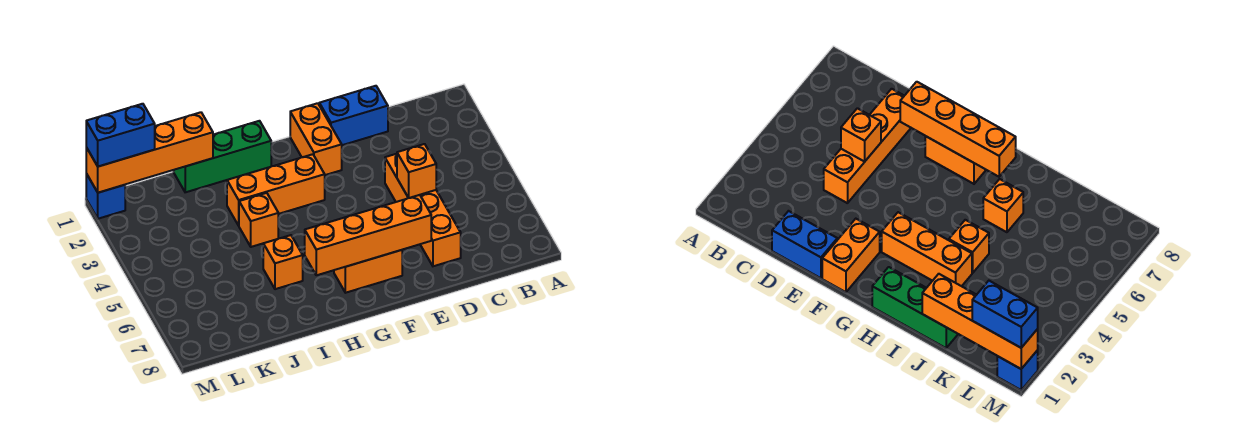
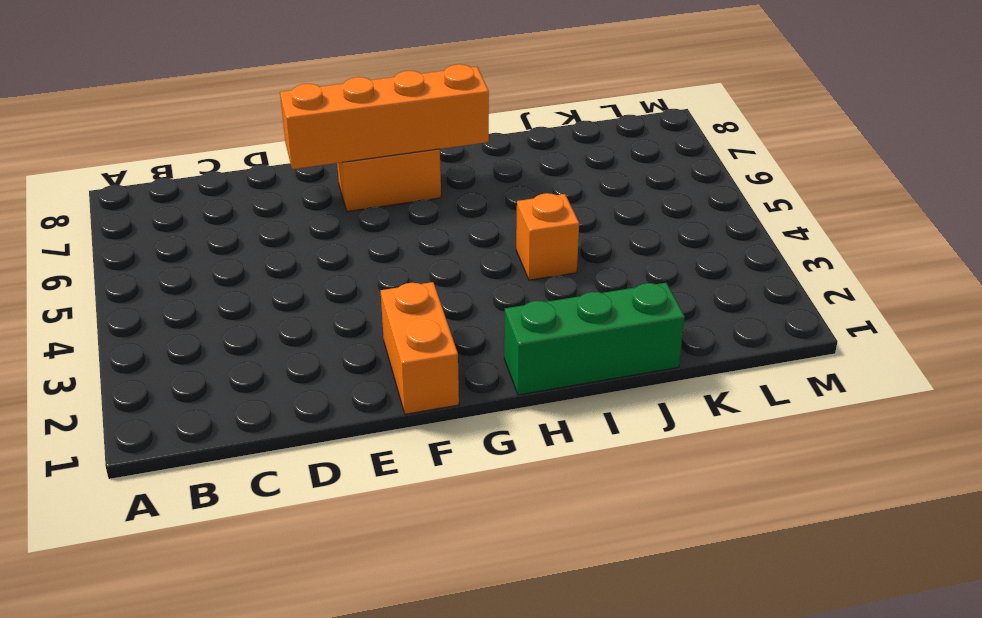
none -> blue brick D1:E1 level 1
none -> orange brick D4:D7 level 1
none -> orange brick G3:I3 level 1

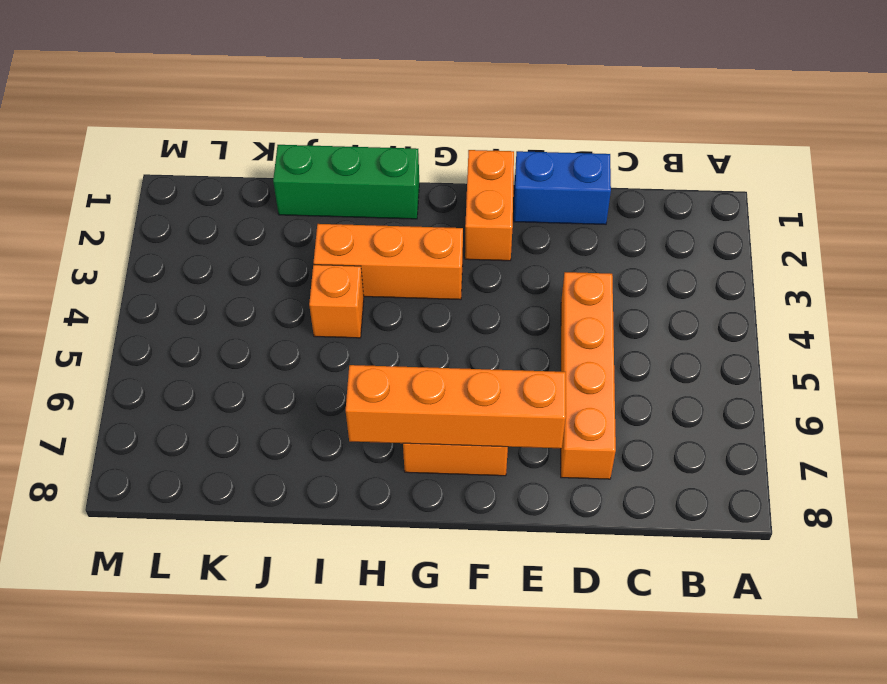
none -> orange brick I6 level 1
none -> blue brick M1 level 1
none -> orange brick D5 level 2

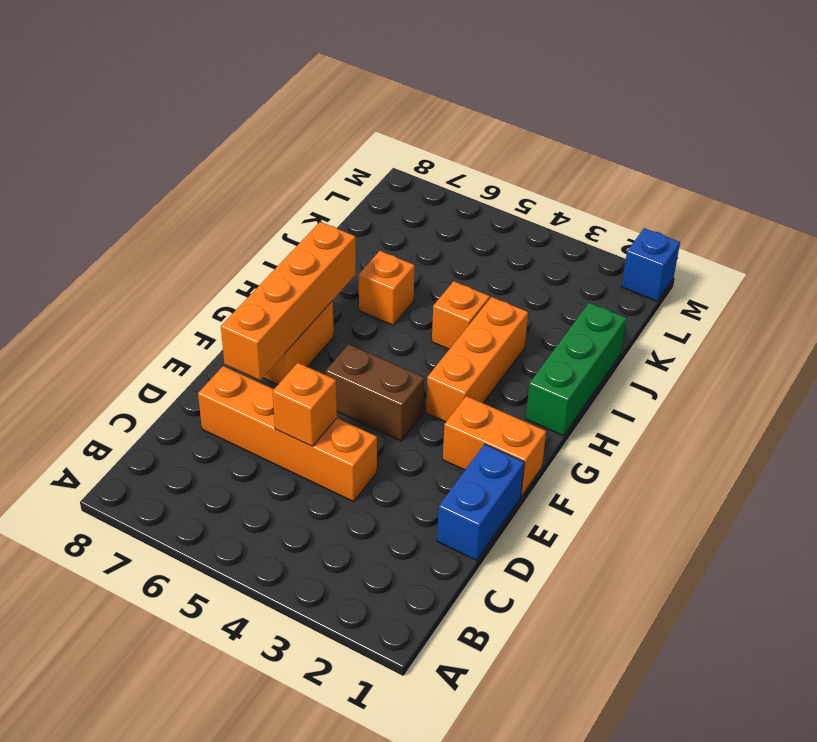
brown brick F4:F5 level 1 -> none
none -> orange brick J1:M1 level 2
none -> blue brick L1:M1 level 3

